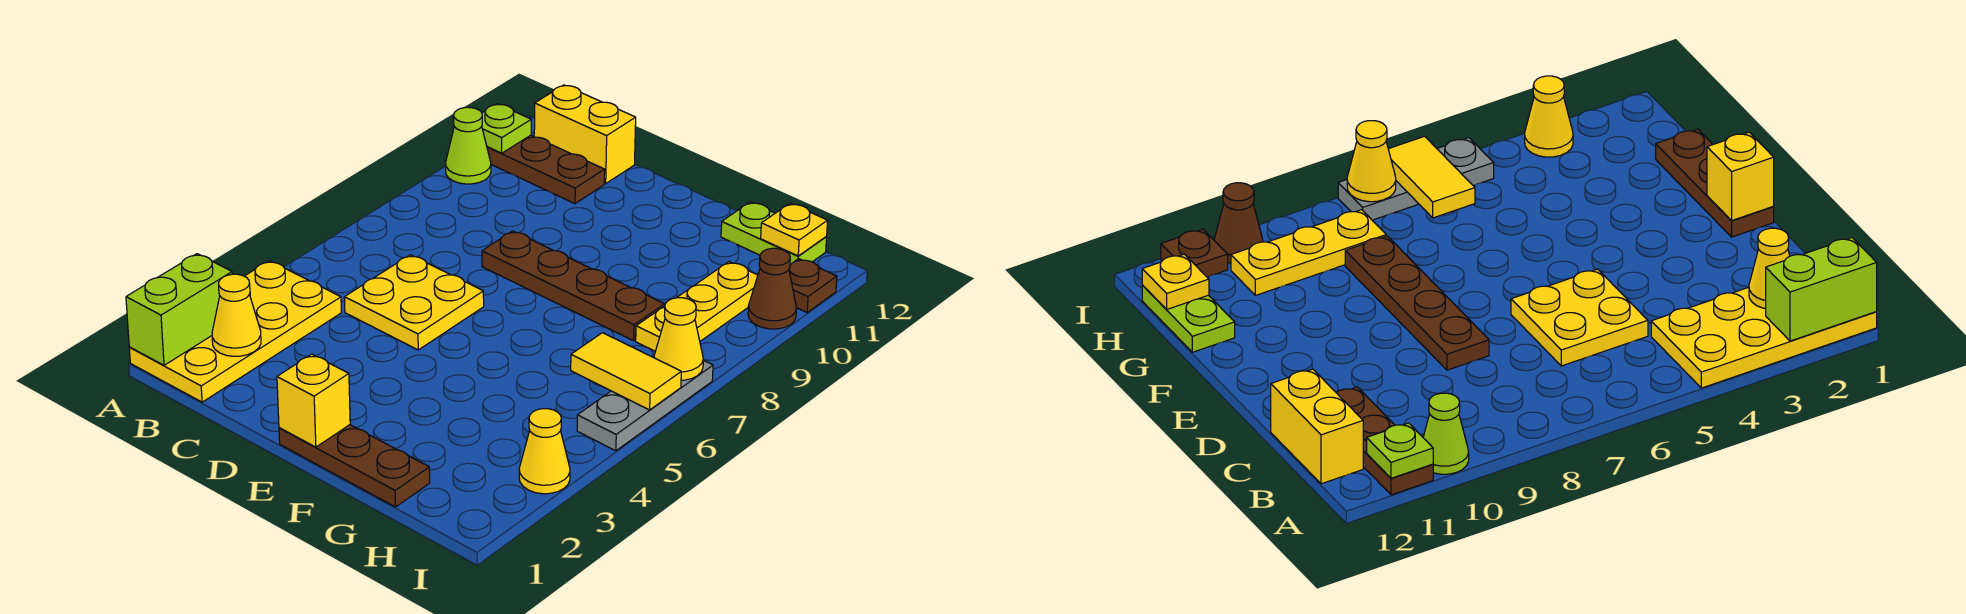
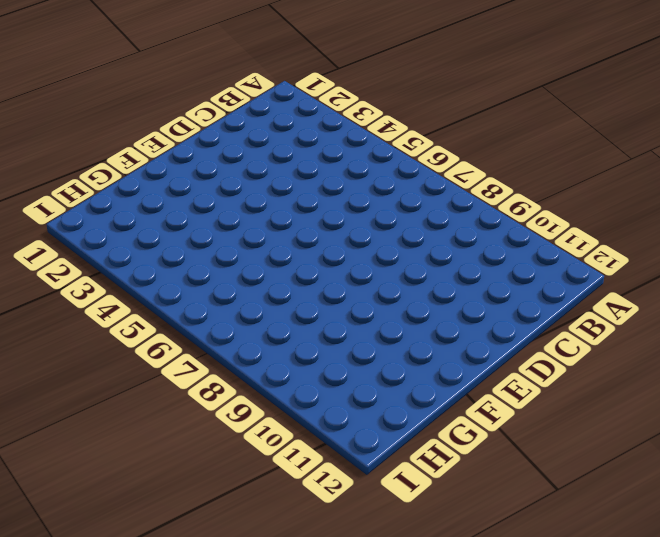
none -> yellow plate A1:B4 level 1
none -> lime cone A10 level 1
none -> brown plate A11:C11 level 1

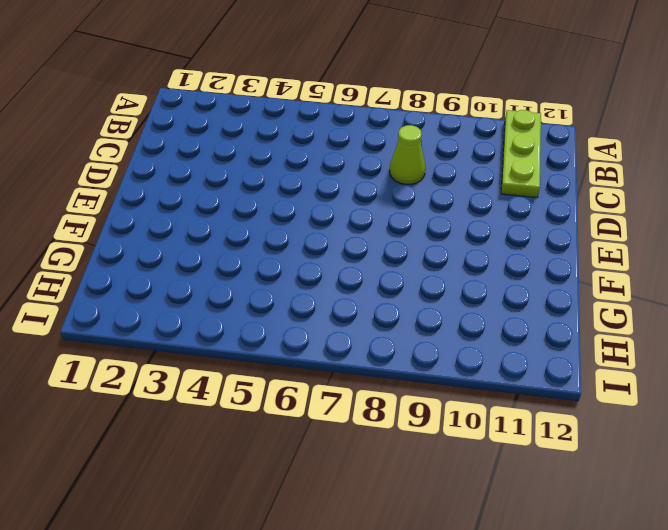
lime plate A11:C11 level 1 -> brown plate A11:C11 level 1
lime cone C8 level 1 -> lime cone A10 level 1
none -> yellow plate A1:B4 level 1
none -> yellow brick B12:C12 level 1
none -> yellow plate C5:D6 level 1

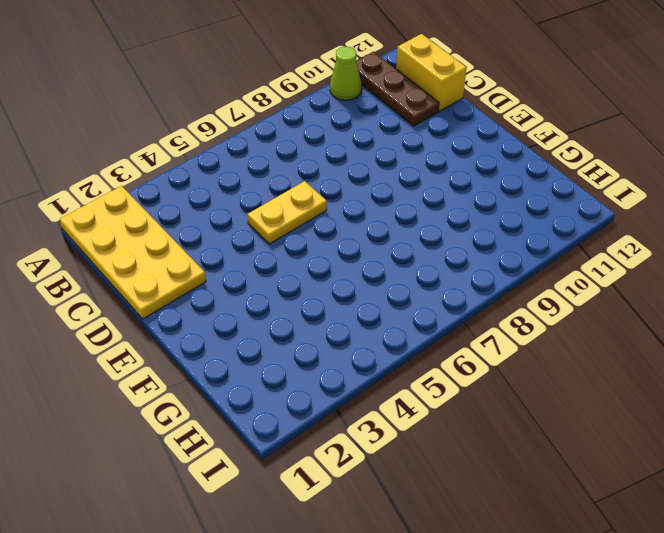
yellow plate A1:D2 level 1 -> yellow plate A1:B4 level 1
yellow plate D5:D6 level 1 -> yellow plate C5:D6 level 1
none -> brown plate D8:G8 level 1
none -> brown plate E1:G1 level 1
none -> lime plate G12:H12 level 1

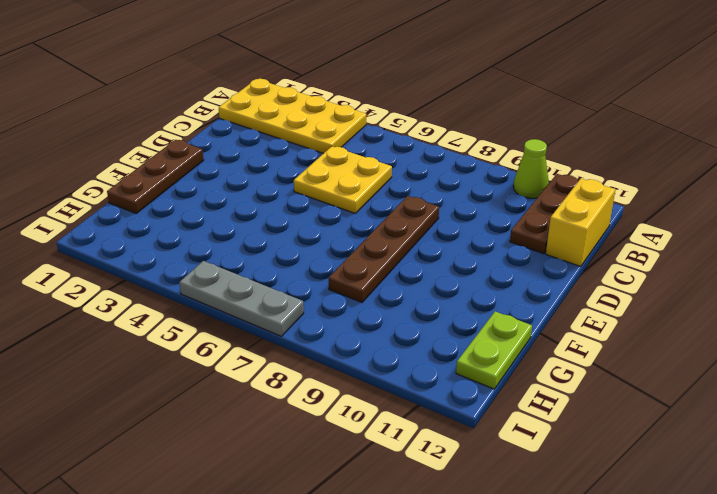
none -> yellow plate H8:H10 level 1
none -> yellow cone I3 level 1
none -> brown cone I10 level 1

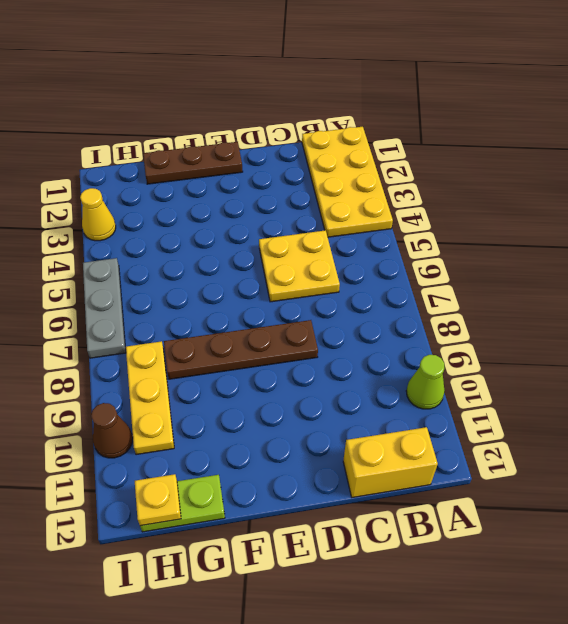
none -> brown plate A11:C11 level 1
none -> brown plate I11 level 1
none -> lime brick A1:A2 level 2

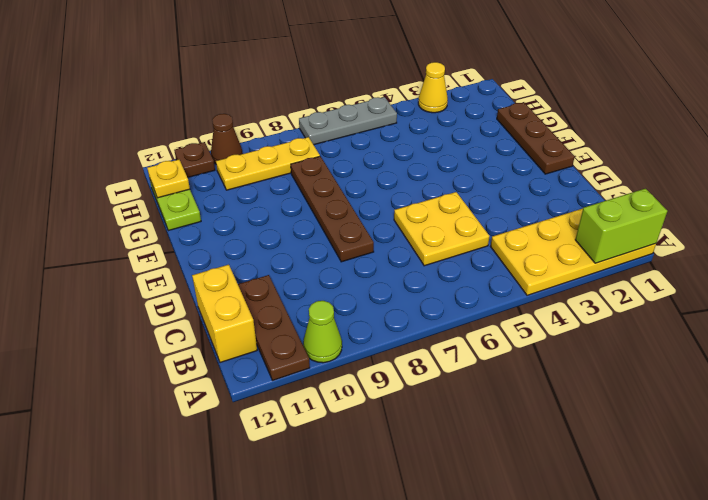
none -> lime plate A11 level 2
none -> yellow cone B2 level 2
none -> yellow brick E1 level 2

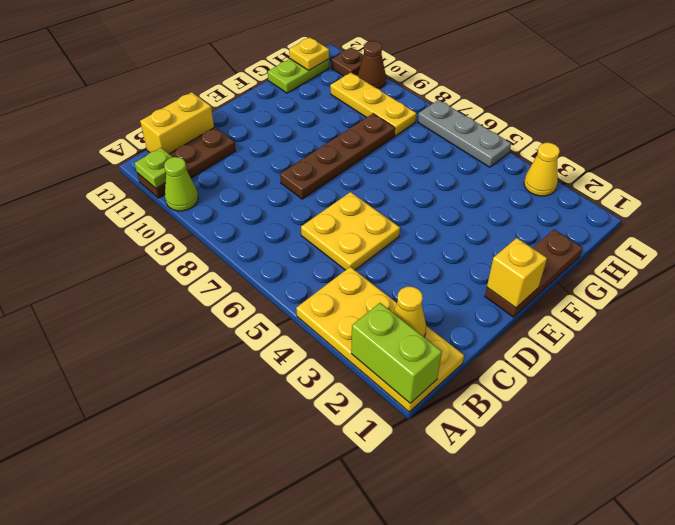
none -> yellow tile H6:I6 level 2
none -> yellow cone I7 level 2

